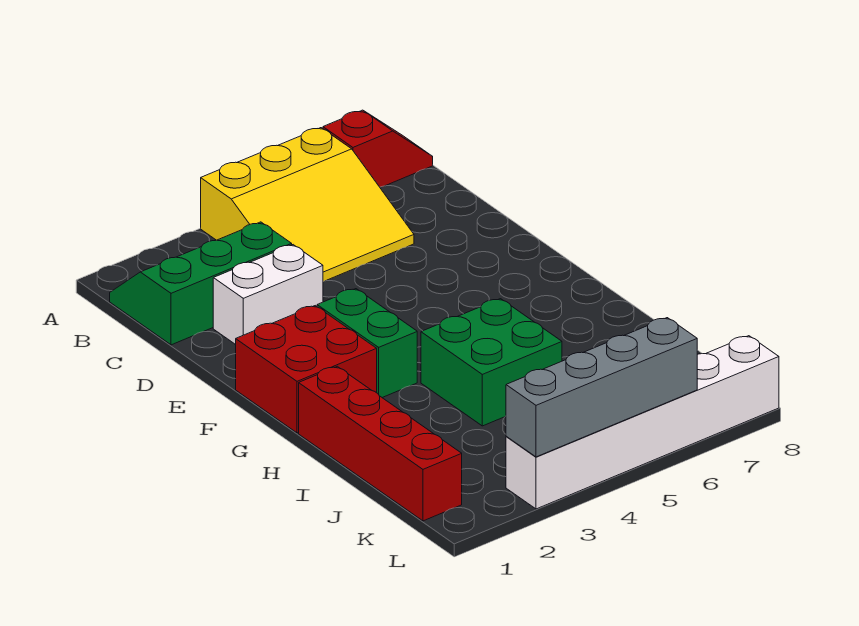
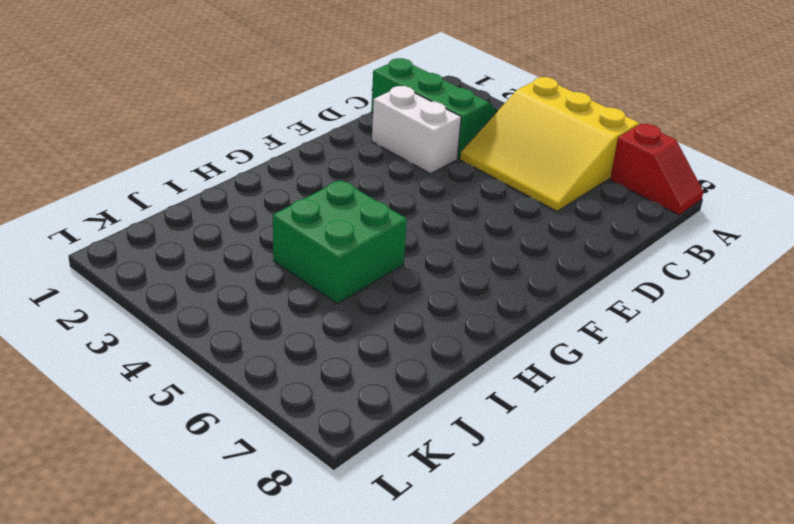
none -> red brick F1:G2 level 1
none -> green brick F3:G3 level 1

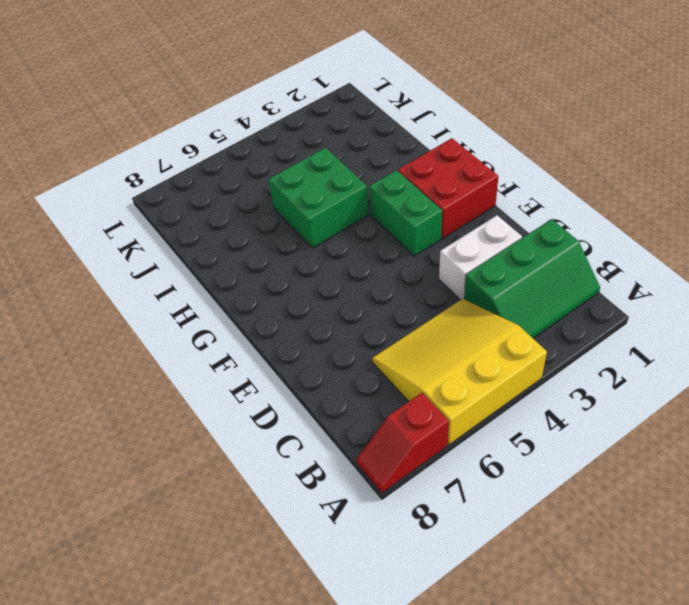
none -> red brick H1:K1 level 1
none -> white brick L3:L8 level 1

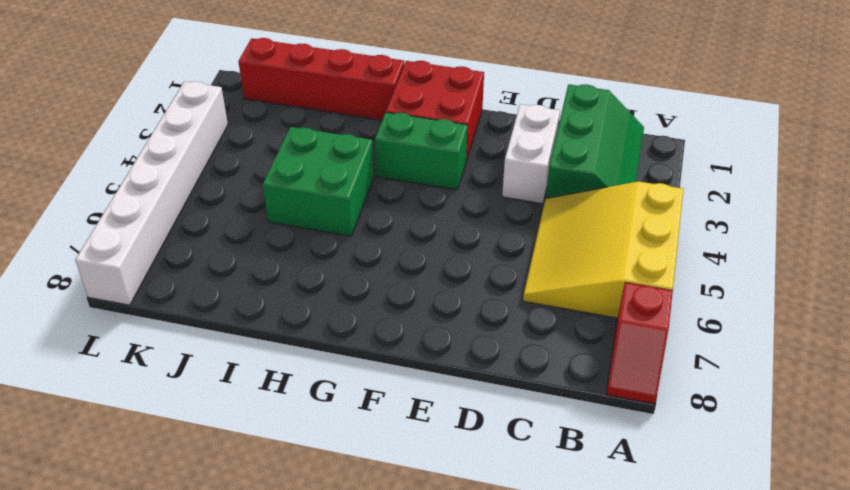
none -> grey brick L3:L6 level 2

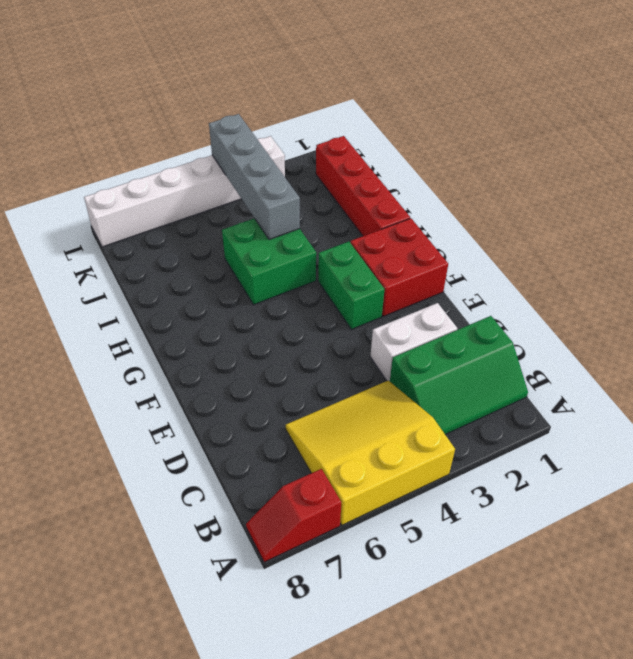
grey brick I4:L4 level 2 -> grey brick L3:L6 level 2

